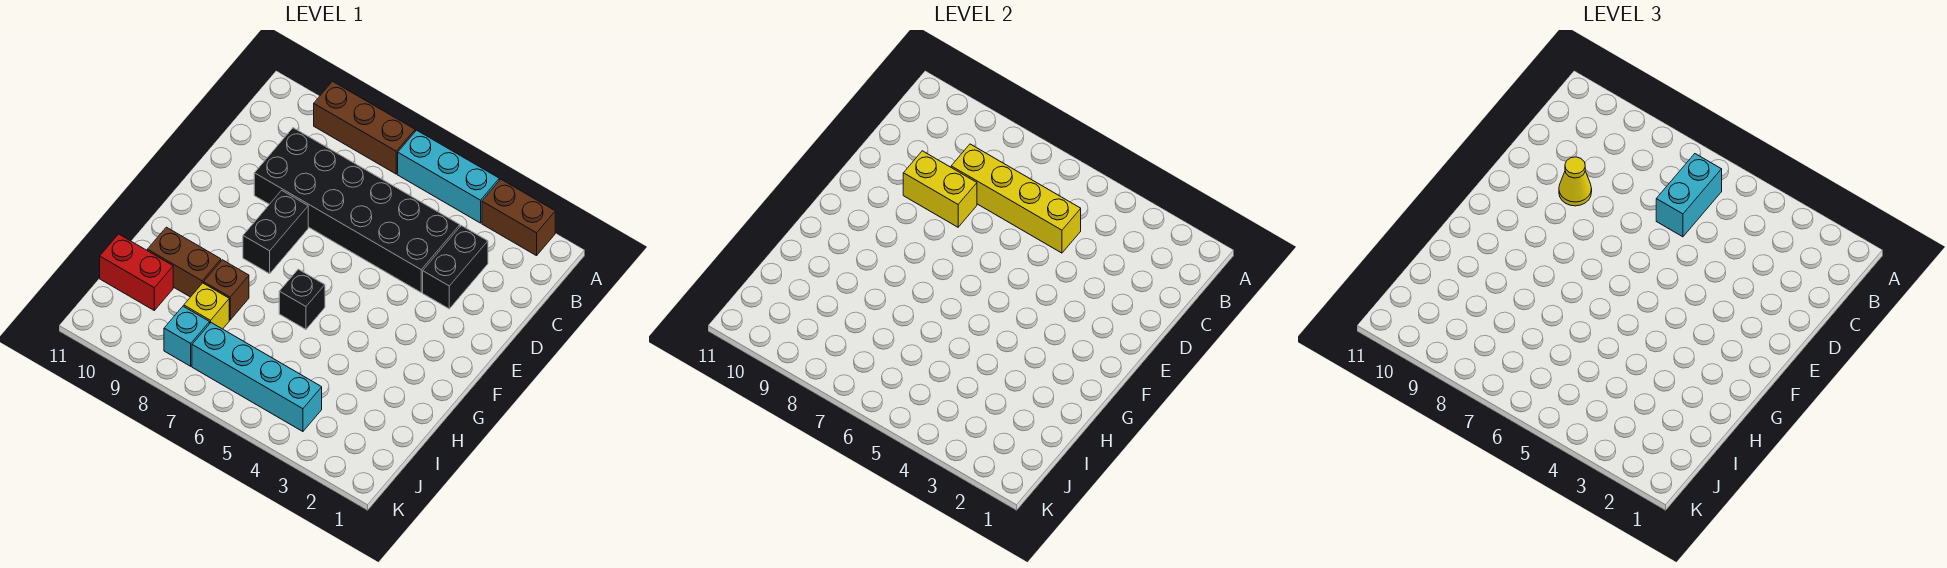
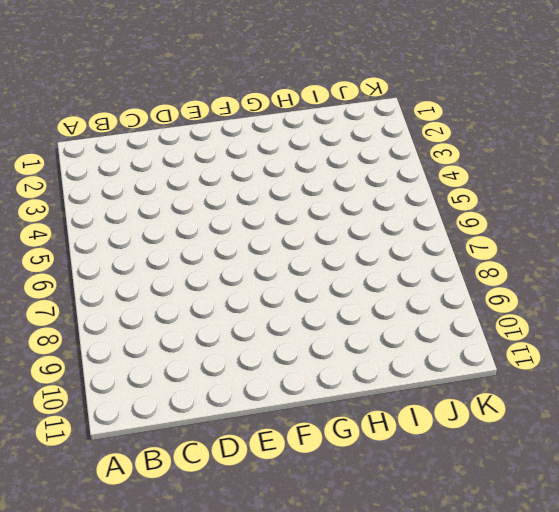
none -> brown brick A2:A3 level 1
none -> cyan brick A4:A6 level 1
none -> brown brick A7:A9 level 1

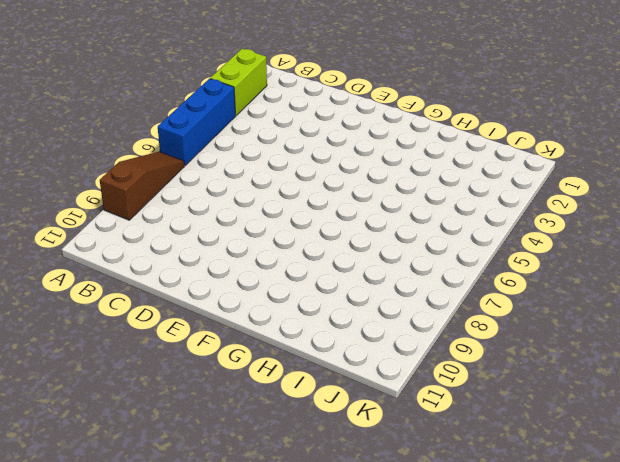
lime brick A2:A3 level 1 -> brown brick A2:A3 level 1
blue brick A4:A6 level 1 -> cyan brick A4:A6 level 1
brown slope A7:A9 level 1 top 9 -> brown brick A7:A9 level 1
none -> black brick C3:D3 level 1
none -> black brick C4:D9 level 1
none -> black brick E8:F8 level 1

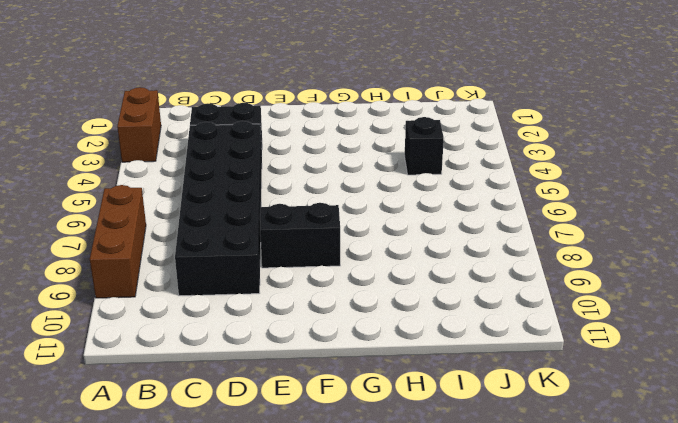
black brick I4 level 1 -> black brick G6 level 1
none -> cyan brick A4:A6 level 1
none -> brown brick H8 level 1
none -> brown brick H9:H10 level 1

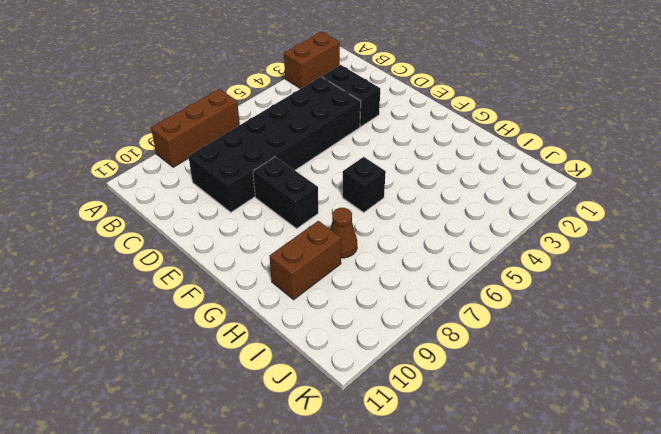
brown cone H8 level 1 -> brown brick H8 level 1
none -> cyan brick A4:A6 level 1
none -> yellow brick I8 level 1
none -> red brick I10:I11 level 1

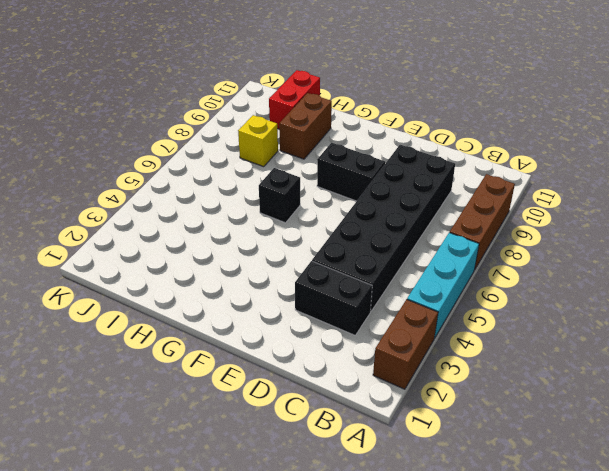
none -> brown brick H8 level 1
none -> cyan brick J4:J7 level 1
none -> cyan brick J8 level 1

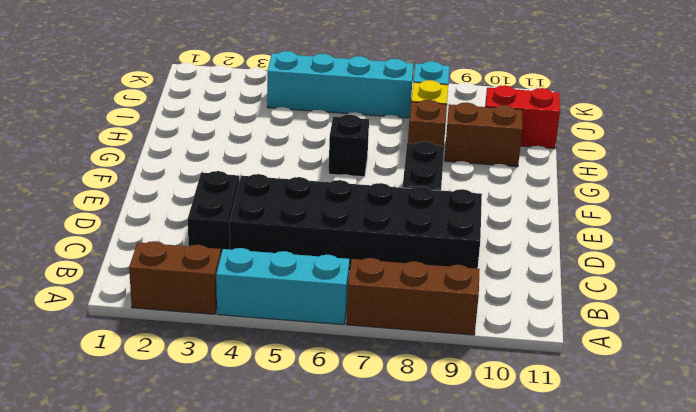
none -> yellow brick C5:C8 level 2
none -> yellow brick D8:D9 level 2
none -> cyan brick B6:C6 level 3

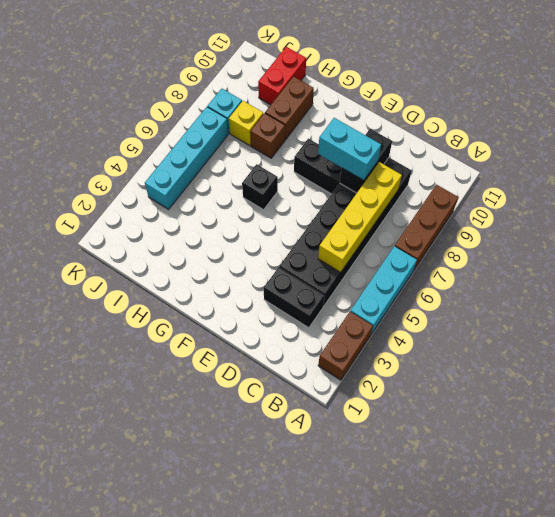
black brick D8:D9 level 2 -> yellow brick D8:D9 level 2
cyan brick D8:E8 level 3 -> cyan brick B6:C6 level 3
none -> yellow cone D9 level 3

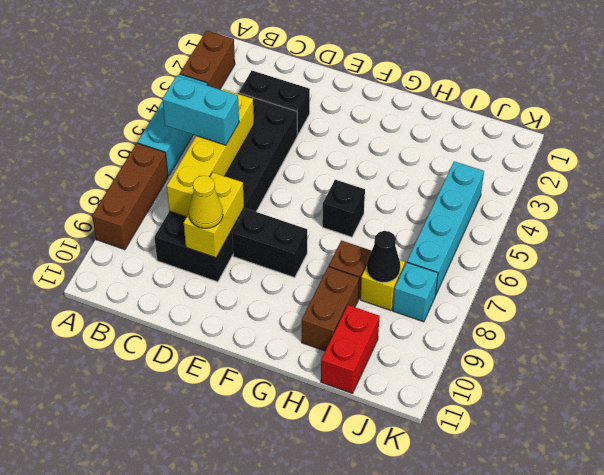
black cone I8 level 2 -> none

